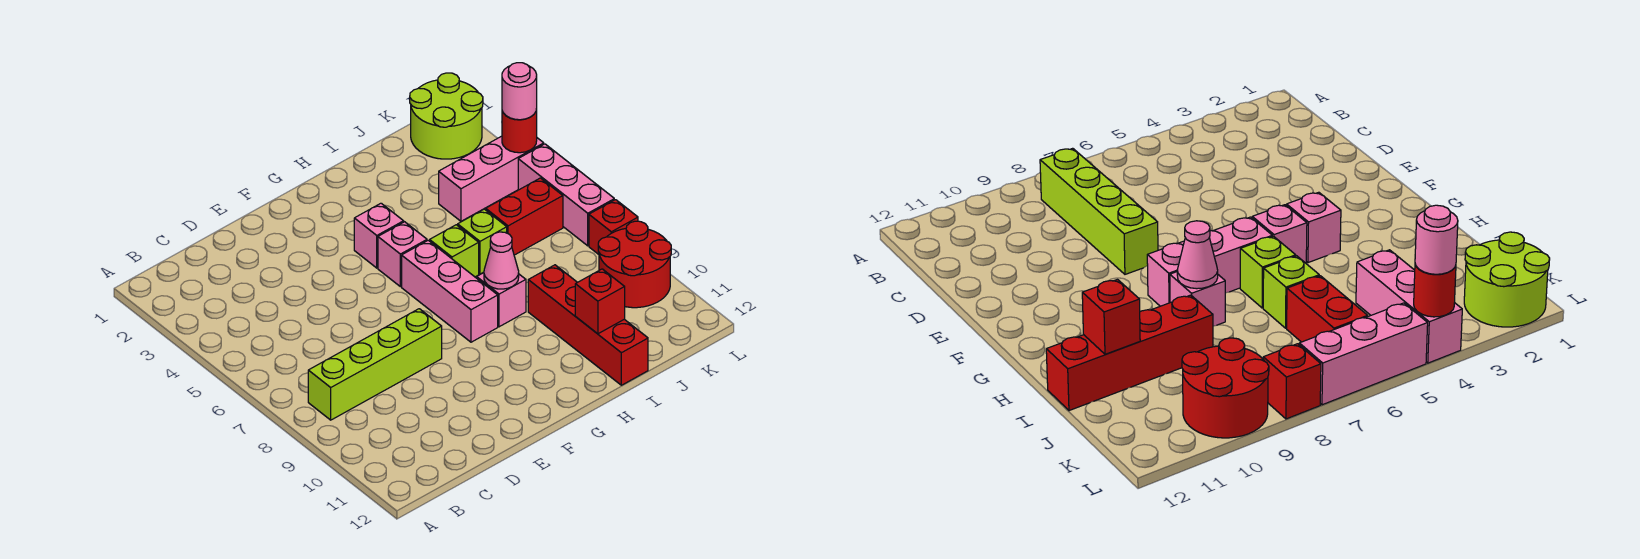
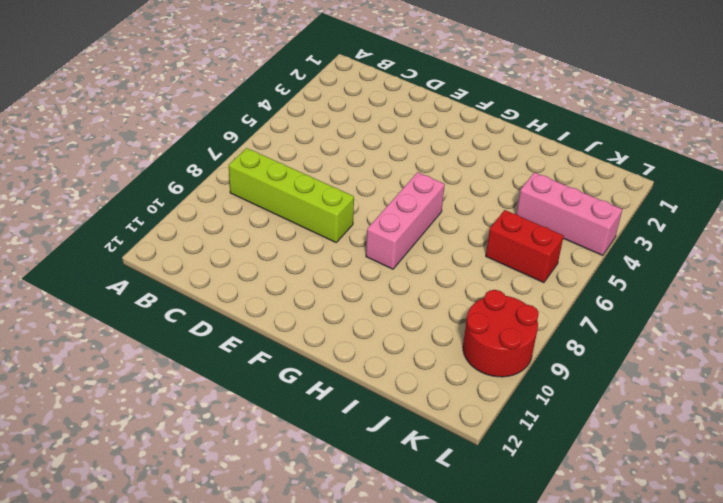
none -> pink brick G4 level 1
none -> pink brick G5 level 1
none -> lime brick H6 level 1

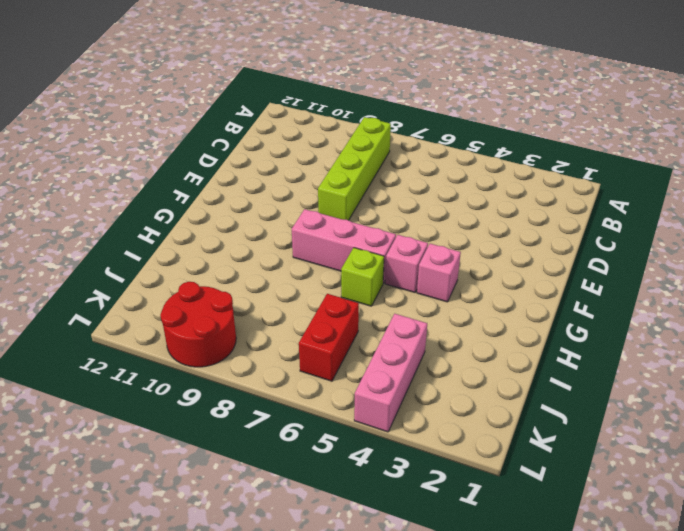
none -> pink brick H8 level 1
none -> lime brick I6 level 1
none -> red brick I9:I12 level 1

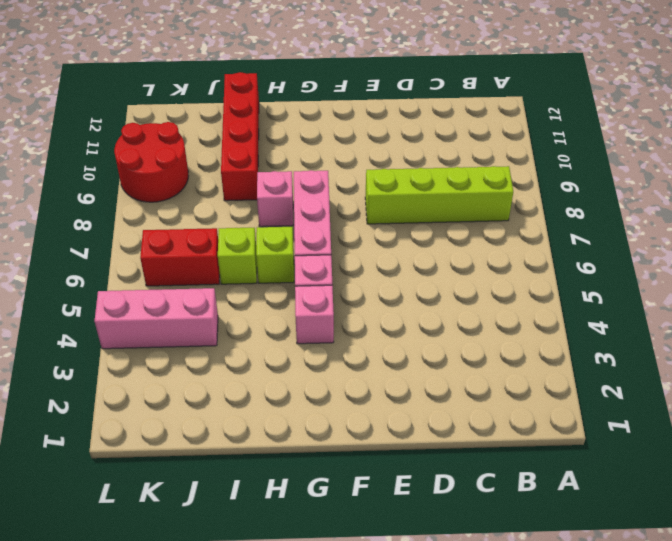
none -> lime round brick K1:L2 level 1
none -> pink brick L5:L7 level 1
none -> red brick L8 level 1

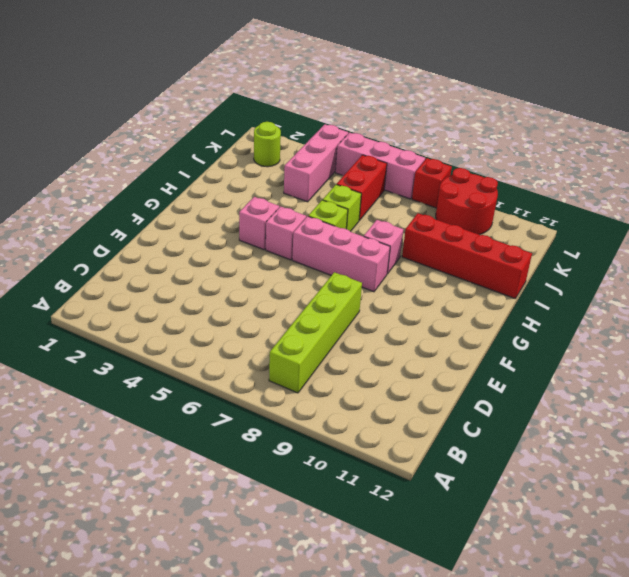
lime round brick K2 level 1 -> lime round brick K1:L2 level 1
none -> pink cone H8 level 2
none -> red brick I11 level 2
none -> red round brick L4 level 2

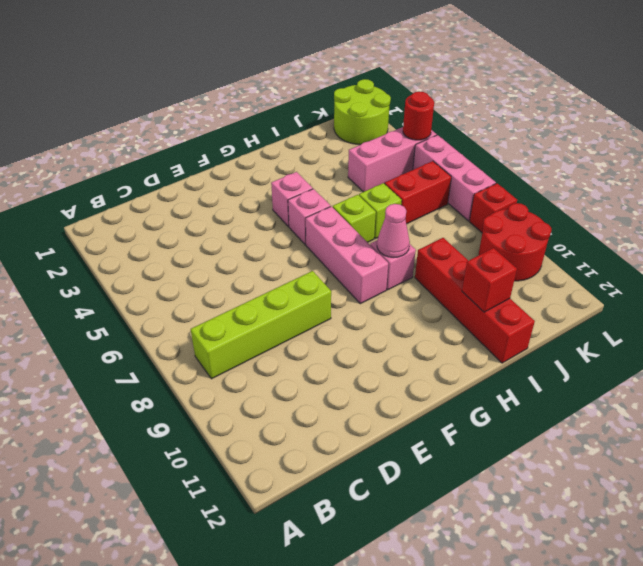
none -> pink round brick L4 level 3

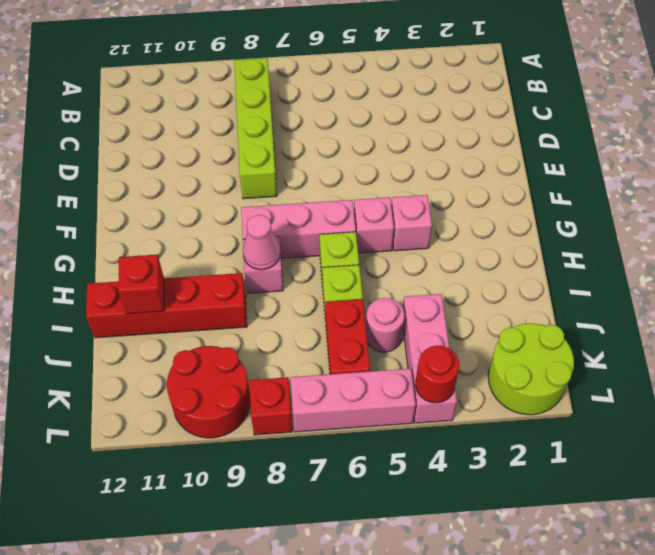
pink round brick J5 level 1 -> pink round brick L4 level 3

